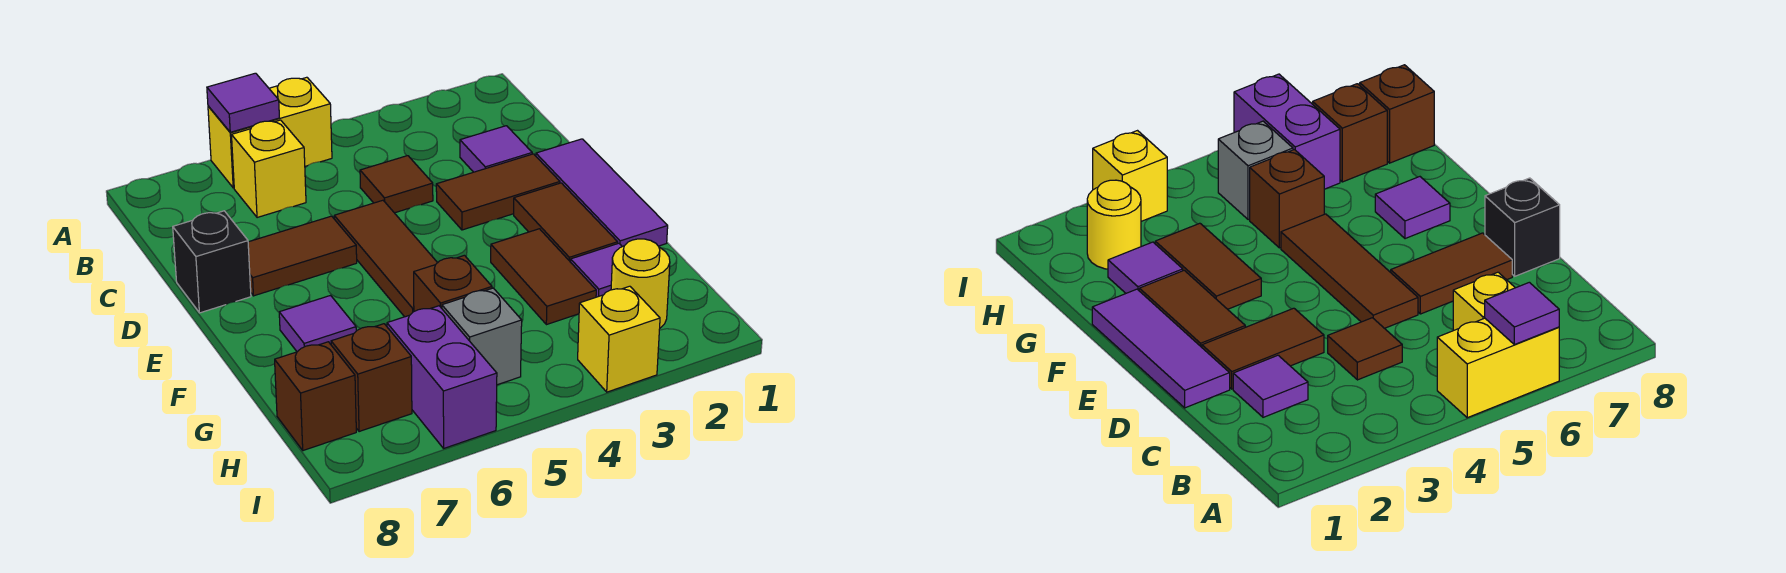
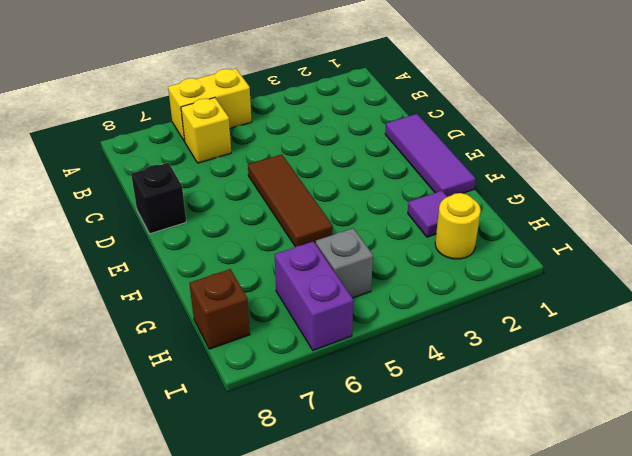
none -> purple tile C2 level 1
none -> brown tile C4 level 1
none -> brown tile D2:D3 level 1

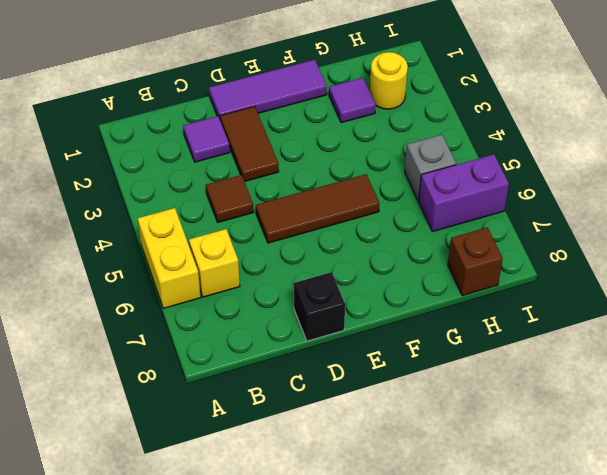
none -> brown tile D6:D7 level 1
none -> brown tile E2:F2 level 1
none -> brown tile F3:G3 level 1

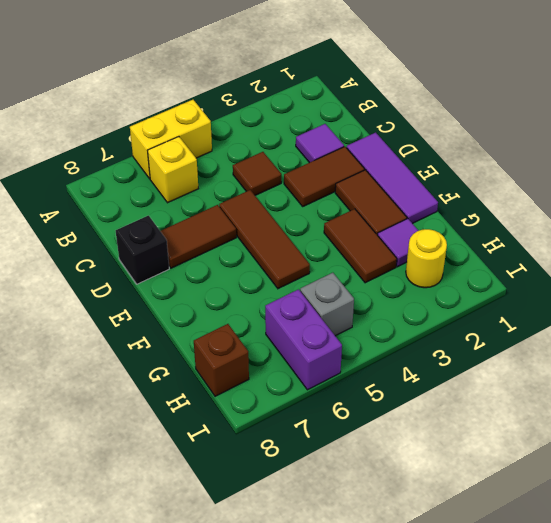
none -> purple tile F7 level 1
none -> brown brick G5 level 1
none -> brown brick H7 level 1

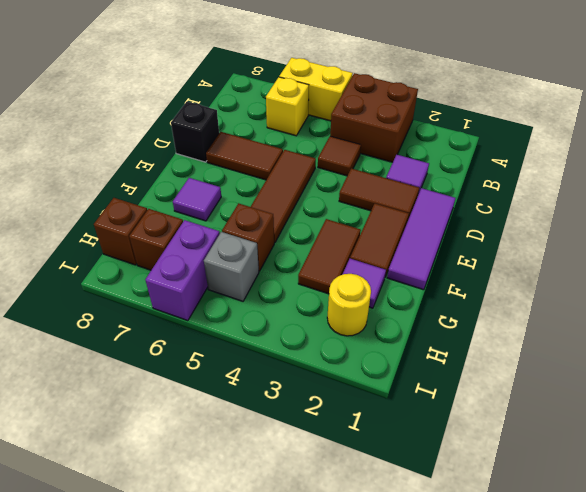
brown brick A3:B4 level 1 -> none
none -> yellow brick I3 level 1
none -> purple tile A6 level 2

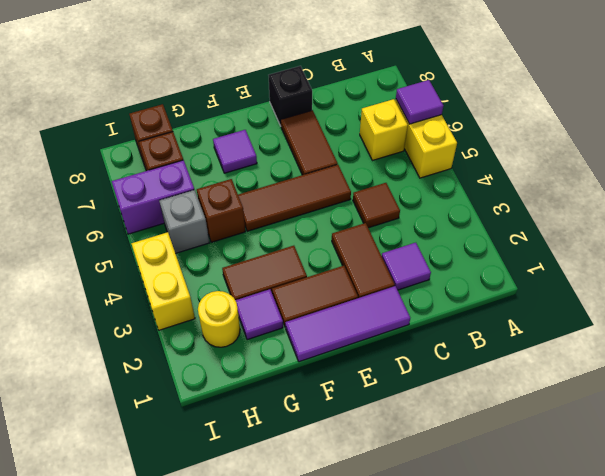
yellow brick I3:I4 level 1 -> yellow brick I3 level 1

